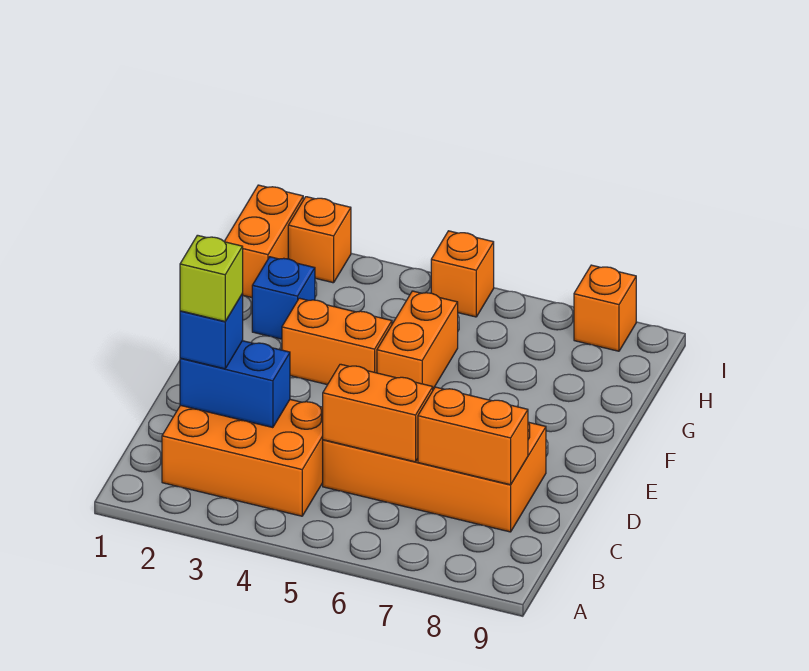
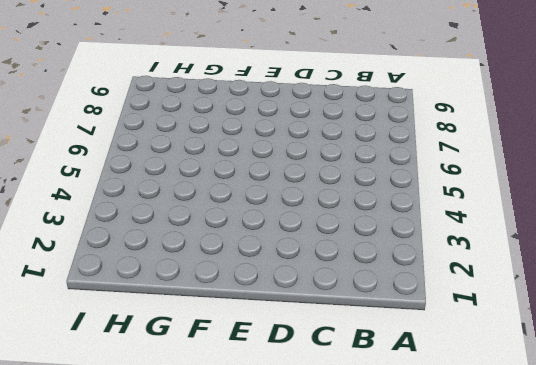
none -> orange brick B2:C4 level 1
none -> orange brick C5:D8 level 1
none -> orange brick F3:F4 level 1

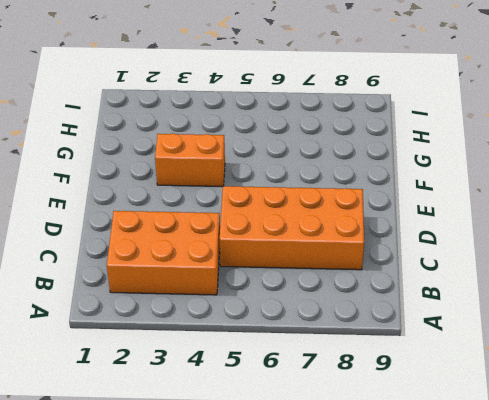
none -> orange brick F5:G5 level 1
none -> blue brick G2 level 1
none -> orange brick H1:I1 level 1

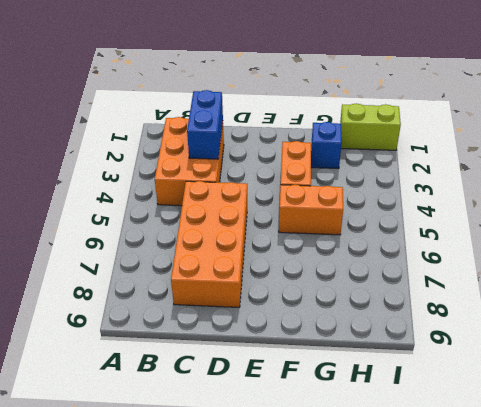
lime brick H1:I1 level 1 -> orange brick H1:I1 level 1
none -> orange brick I2 level 1
none -> orange brick I5 level 1
none -> orange brick I8 level 1

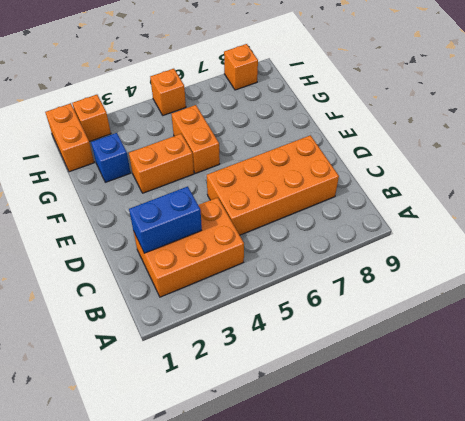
none -> orange brick C5:C6 level 2
none -> orange brick C7:C8 level 2
none -> blue brick C2 level 3

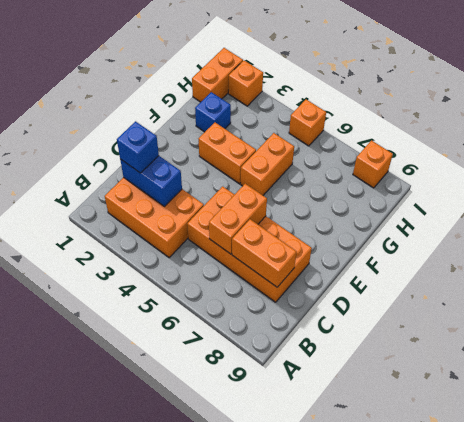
orange brick C6:D6 level 2 -> orange brick C5:C6 level 2
none -> lime brick C2 level 4

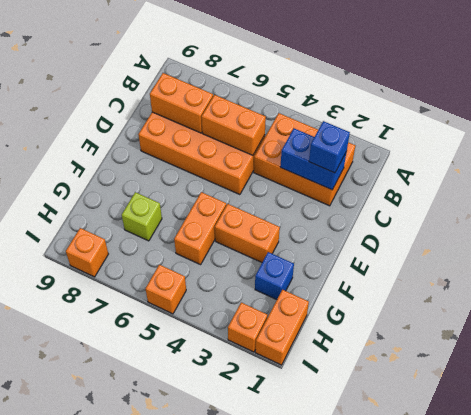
lime brick G7 level 1 -> lime brick C2 level 4

